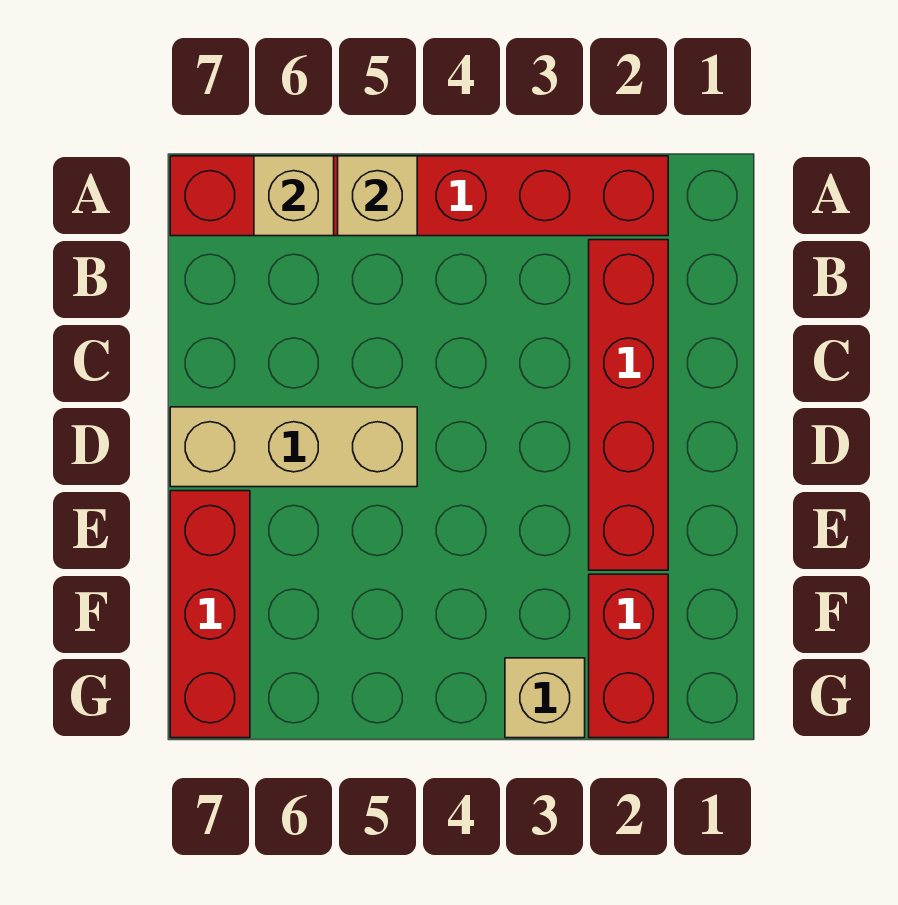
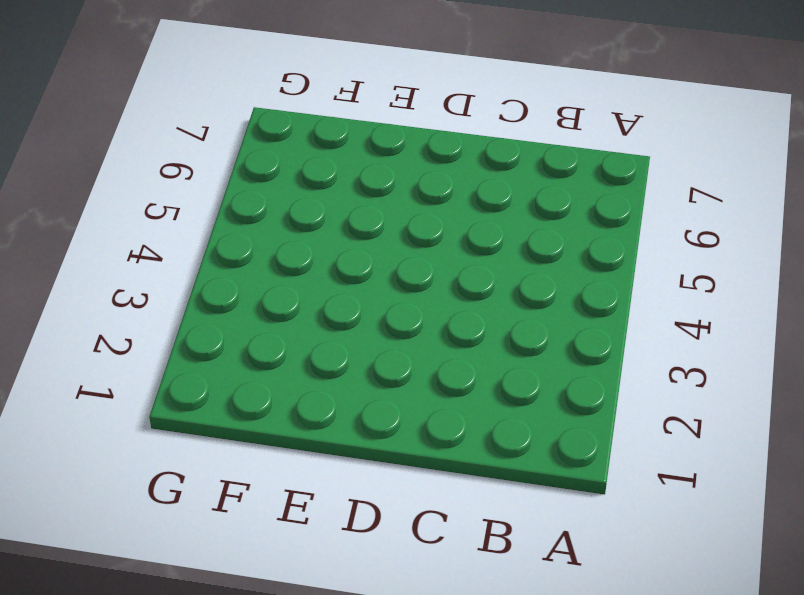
none -> red brick A2:A7 level 1
none -> red brick B2:E2 level 1

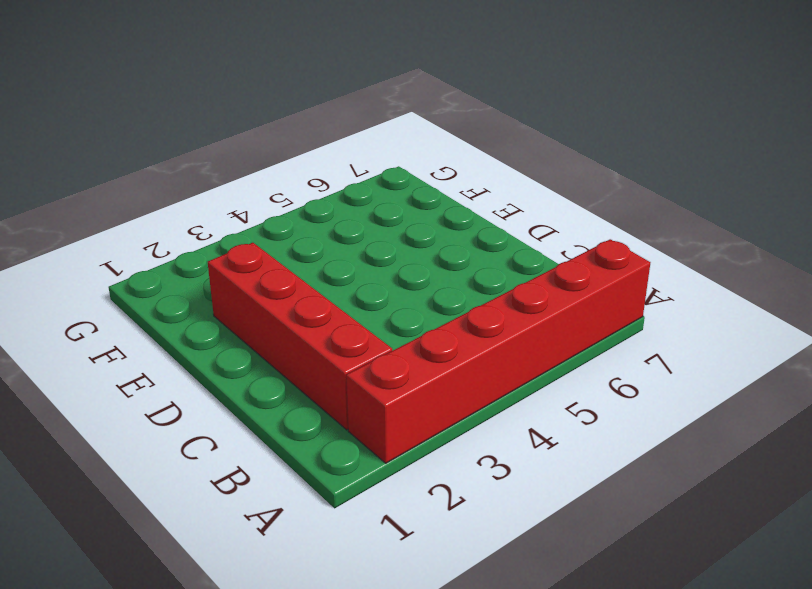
none -> tan brick D5:D7 level 1
none -> red brick E7:G7 level 1

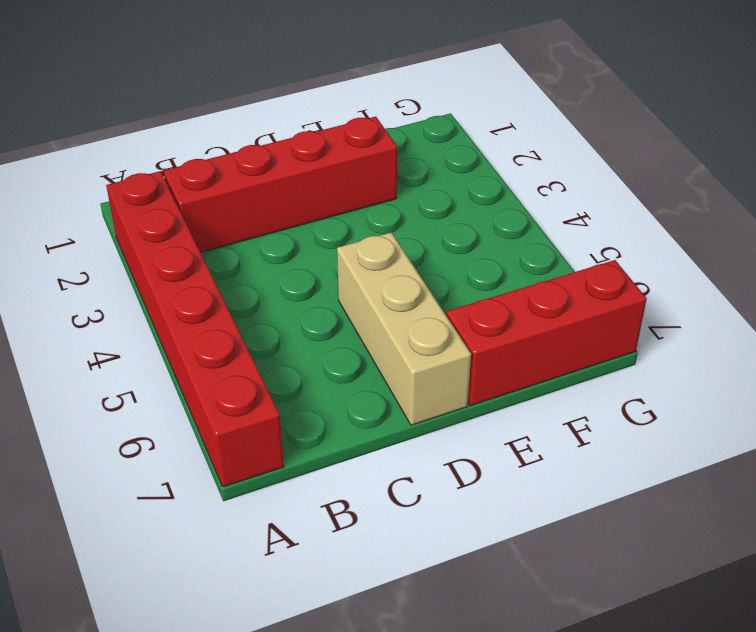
none -> red brick F2:G2 level 1
none -> tan brick G3 level 1

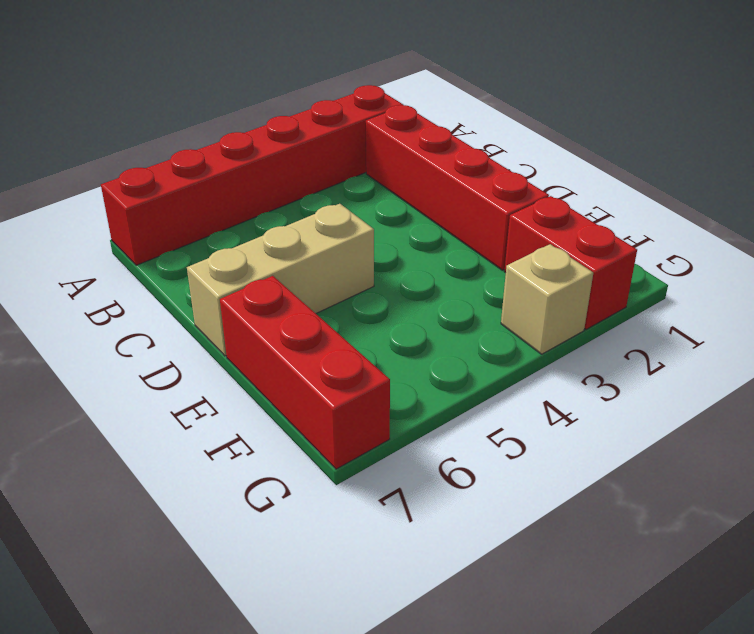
none -> tan brick A5 level 2
none -> tan brick A6 level 2

